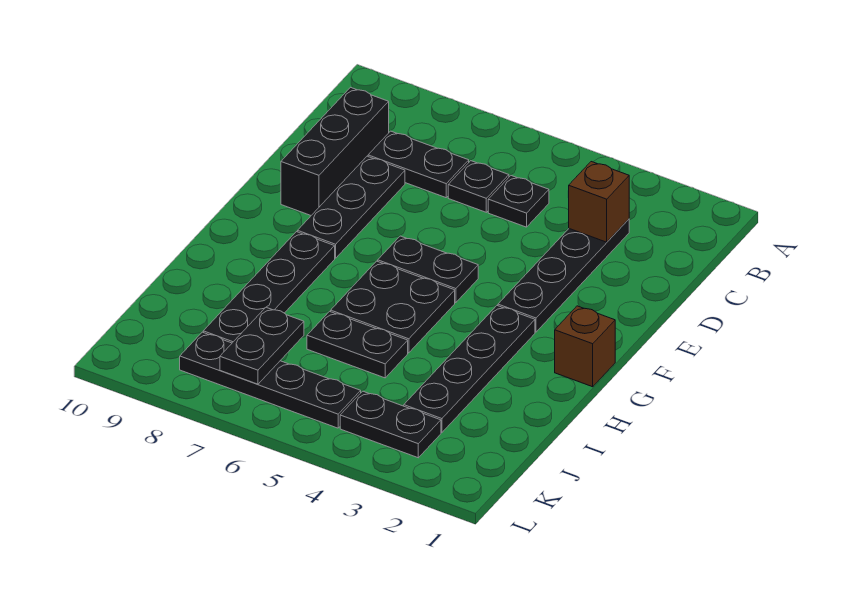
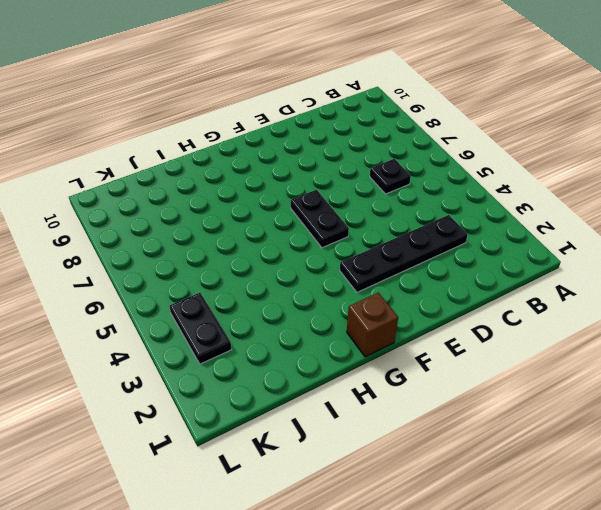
none -> black plate C5 level 1
none -> black plate C7:C8 level 1
none -> black brick C9:E9 level 1

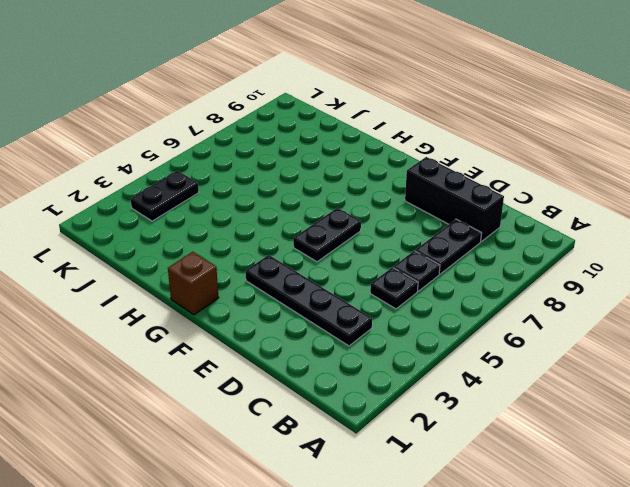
none -> black plate D8:F8 level 1
none -> black plate G3:J3 level 1
none -> black plate G5:H6 level 1

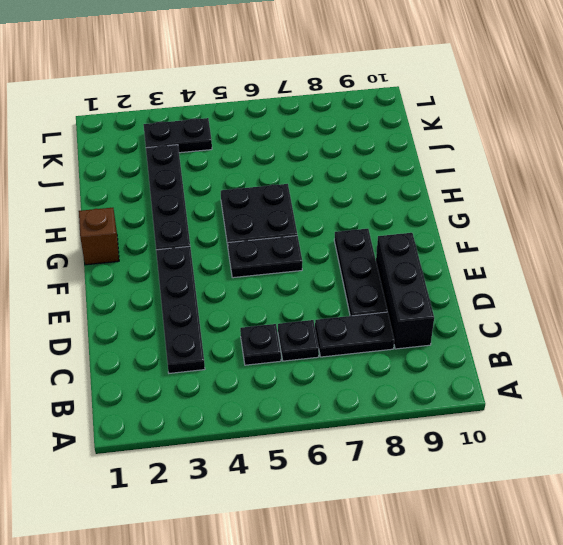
none -> black plate G8:J8 level 1
none -> black plate I5:I6 level 1
none -> black plate K5:K8 level 1

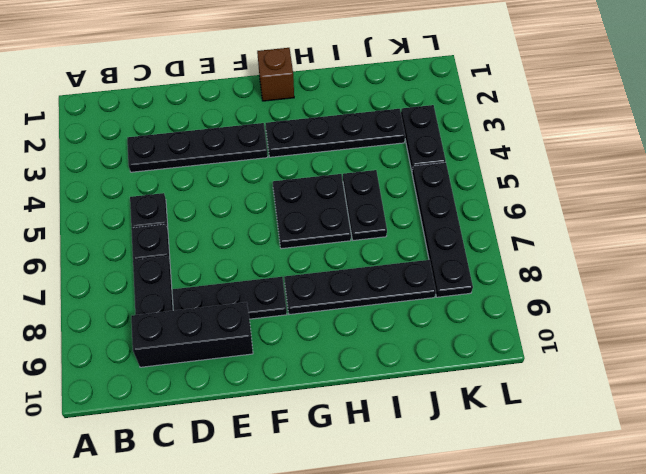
none -> black plate F5:F6 level 1
none -> brown brick C3 level 2
none -> black plate J7:K7 level 2

